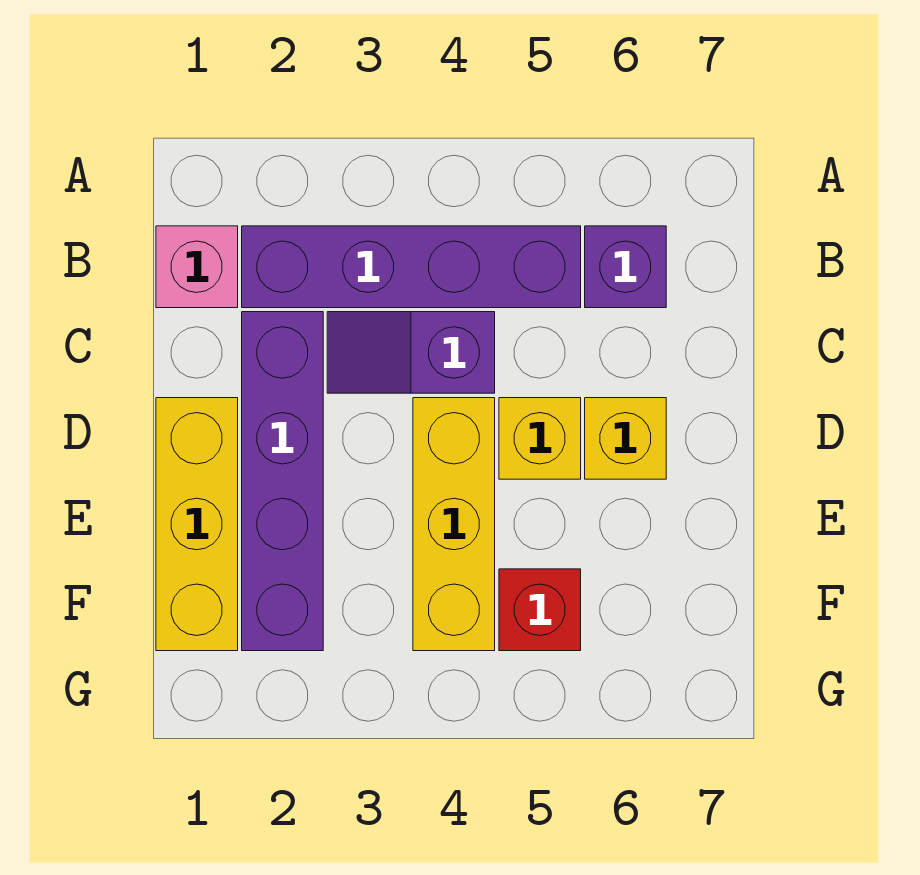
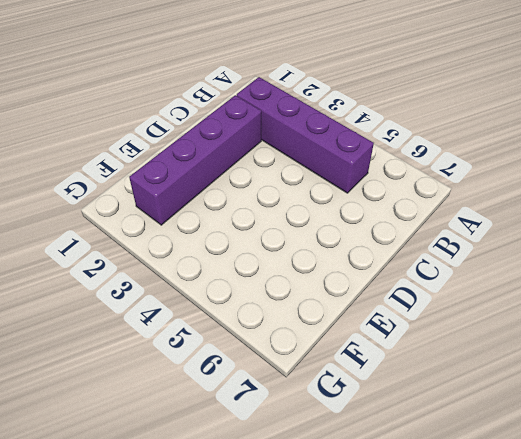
none -> pink brick B1 level 1
none -> purple brick B6 level 1

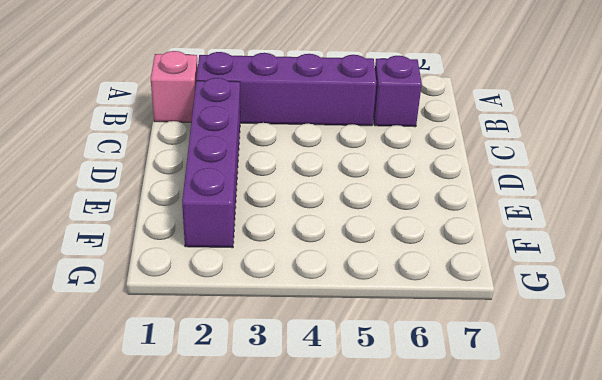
none -> purple slope C3:C4 level 1 top 4
none -> yellow brick D1:F1 level 1

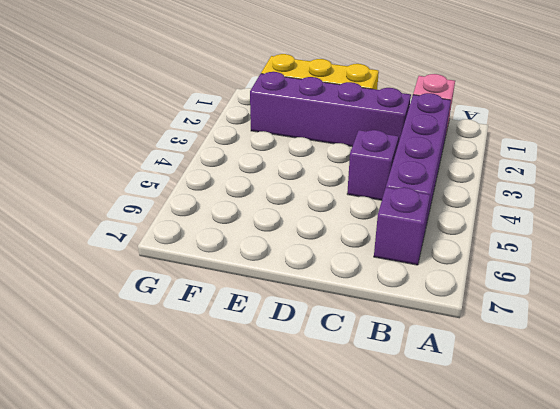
none -> yellow brick D4:F4 level 1
none -> yellow brick D5 level 1

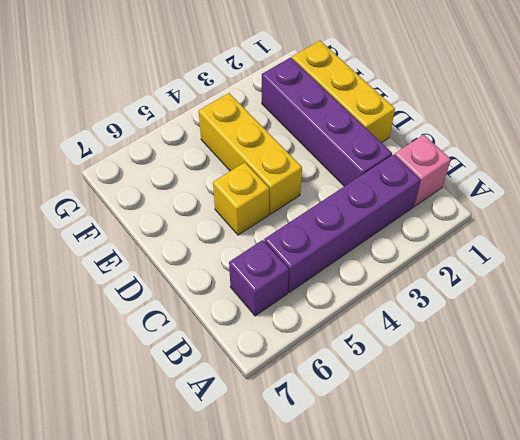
none -> purple slope C3:C4 level 1 top 4
none -> yellow brick D6 level 1

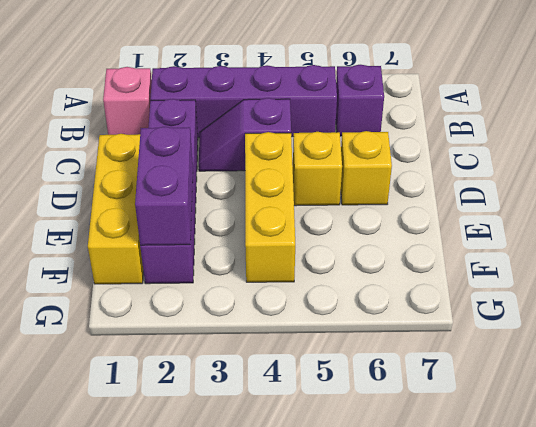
purple brick E2:F2 level 2 -> none
none -> red brick F5 level 1

